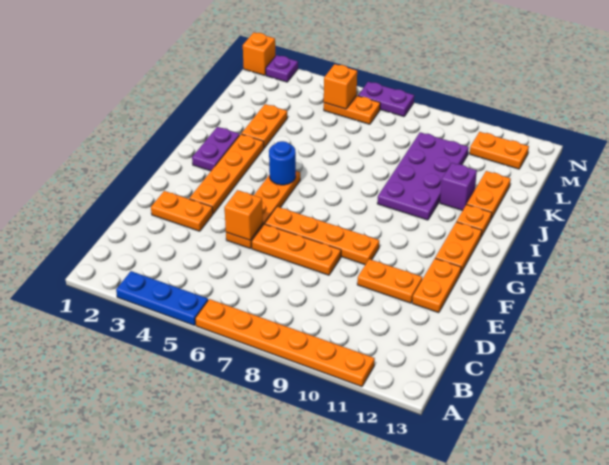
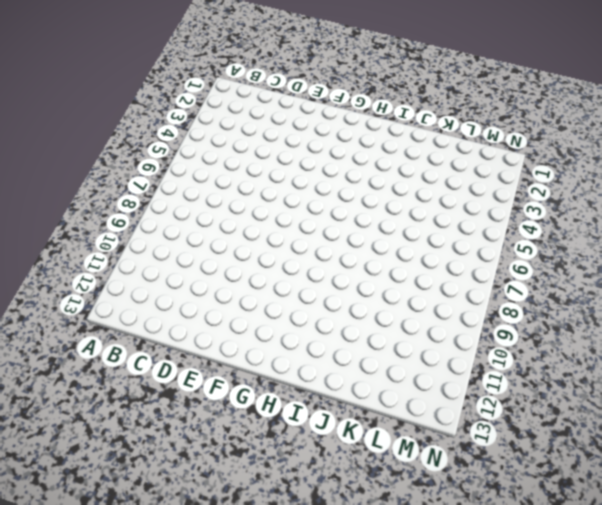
none -> blue plate A3:A5 level 1
none -> orange plate A6:A11 level 1
none -> orange plate E2:E3 level 1

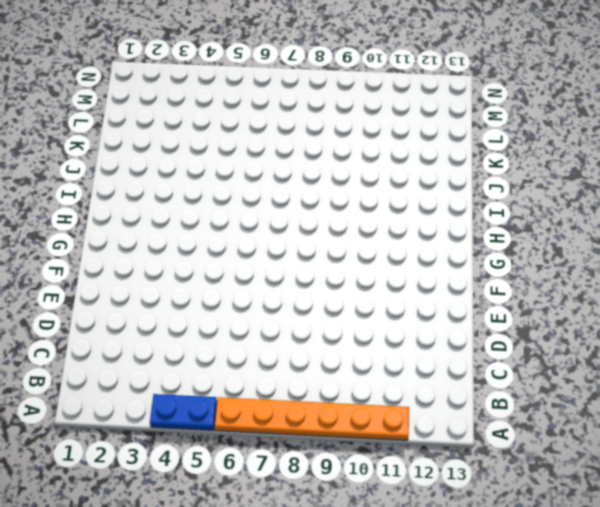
blue plate A4:A5 level 1 -> blue plate A3:A5 level 1
none -> orange plate E2:E3 level 1
none -> orange plate E5:H5 level 1
none -> orange plate E6:E8 level 1

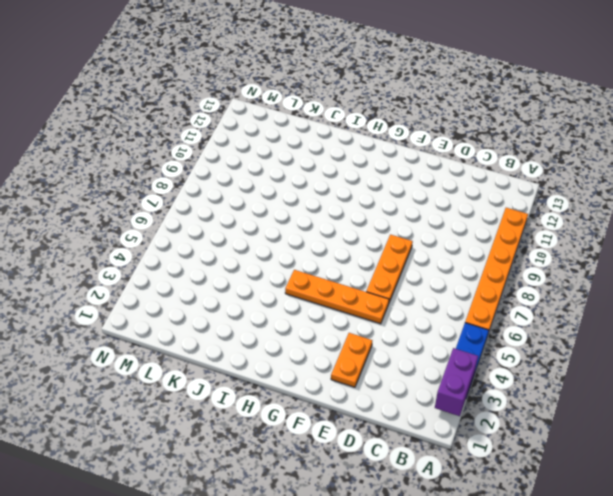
purple brick A2:A3 level 2 -> none
none -> orange plate E10:E11 level 1
none -> orange plate E12:F12 level 1
none -> orange plate F3:I3 level 1

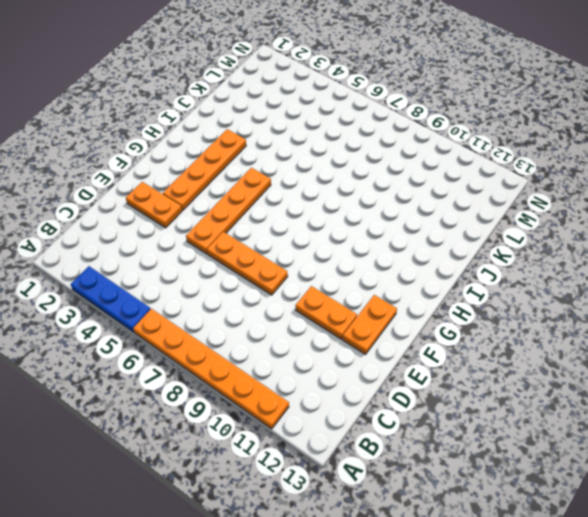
none -> orange plate F6:F9 level 1
none -> orange plate G12:H12 level 1
none -> purple plate H2:I2 level 1

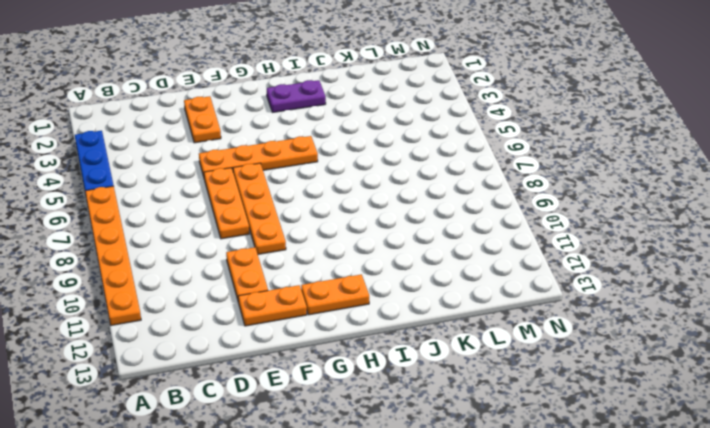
none -> orange plate F3:I3 level 1
none -> purple plate I9:L10 level 1
none -> orange plate I12 level 1

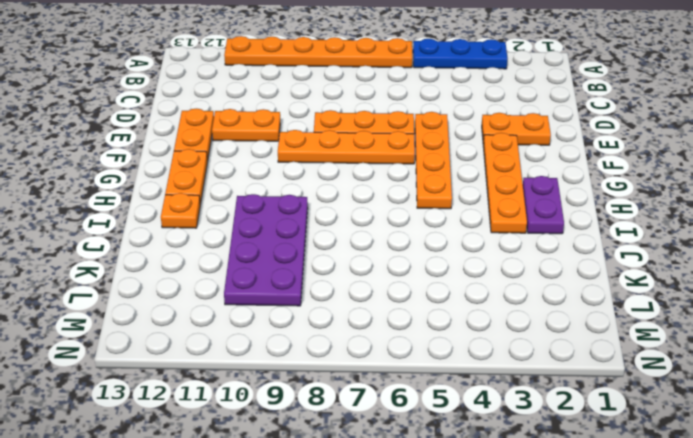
none -> orange plate J3:K3 level 1
none -> purple brick J11 level 1
none -> orange plate J12:K12 level 1

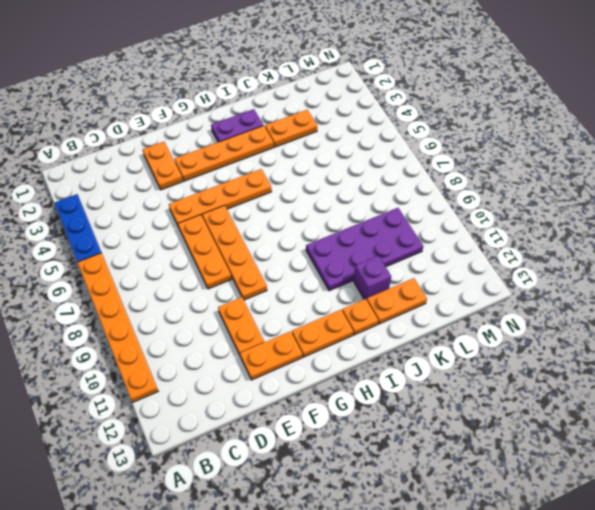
none -> orange plate M5:M6 level 1
none -> orange plate M11:M12 level 1
none -> orange brick N1 level 1

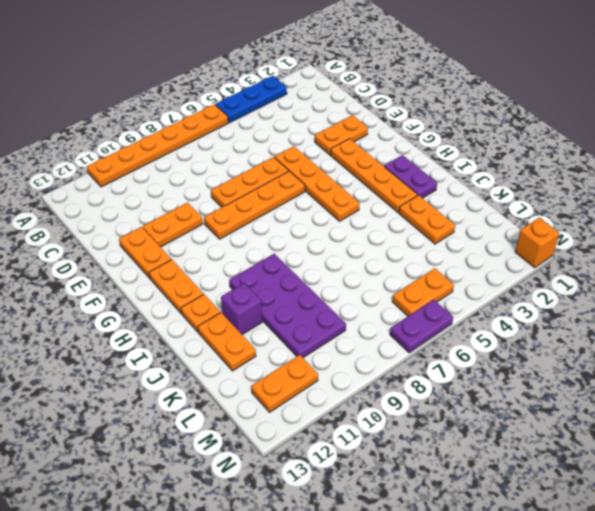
none -> purple plate N2 level 1
none -> orange brick E5 level 2
none -> blue round brick H5 level 2

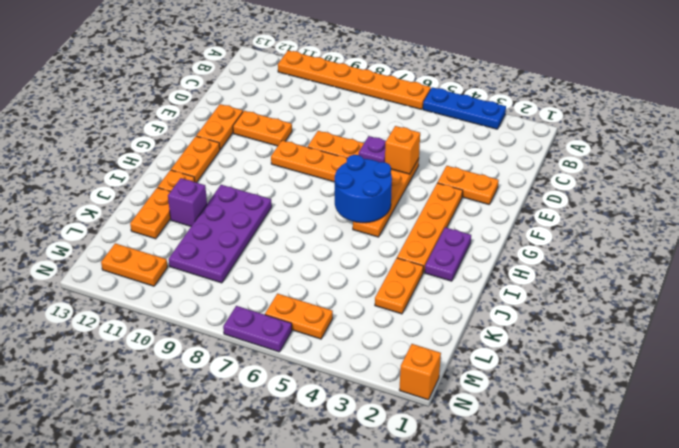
purple plate E6 level 2 -> purple plate N2 level 1
blue round brick G5:H6 level 2 -> blue round brick H5 level 2
none -> orange brick M5 level 2

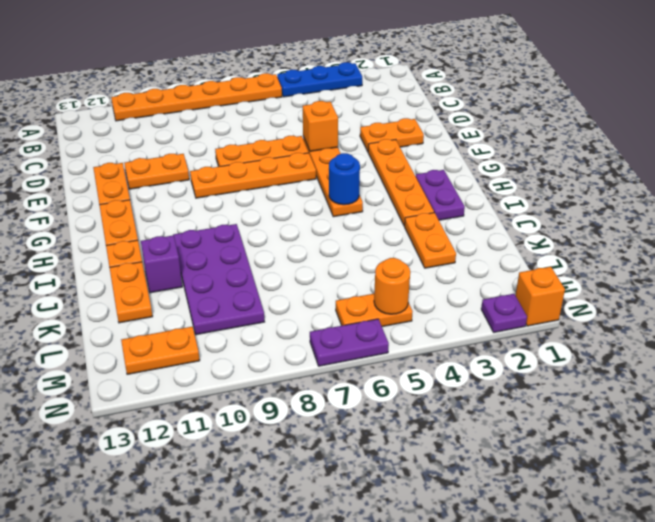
orange round brick M5 level 2 -> orange brick M5 level 2

